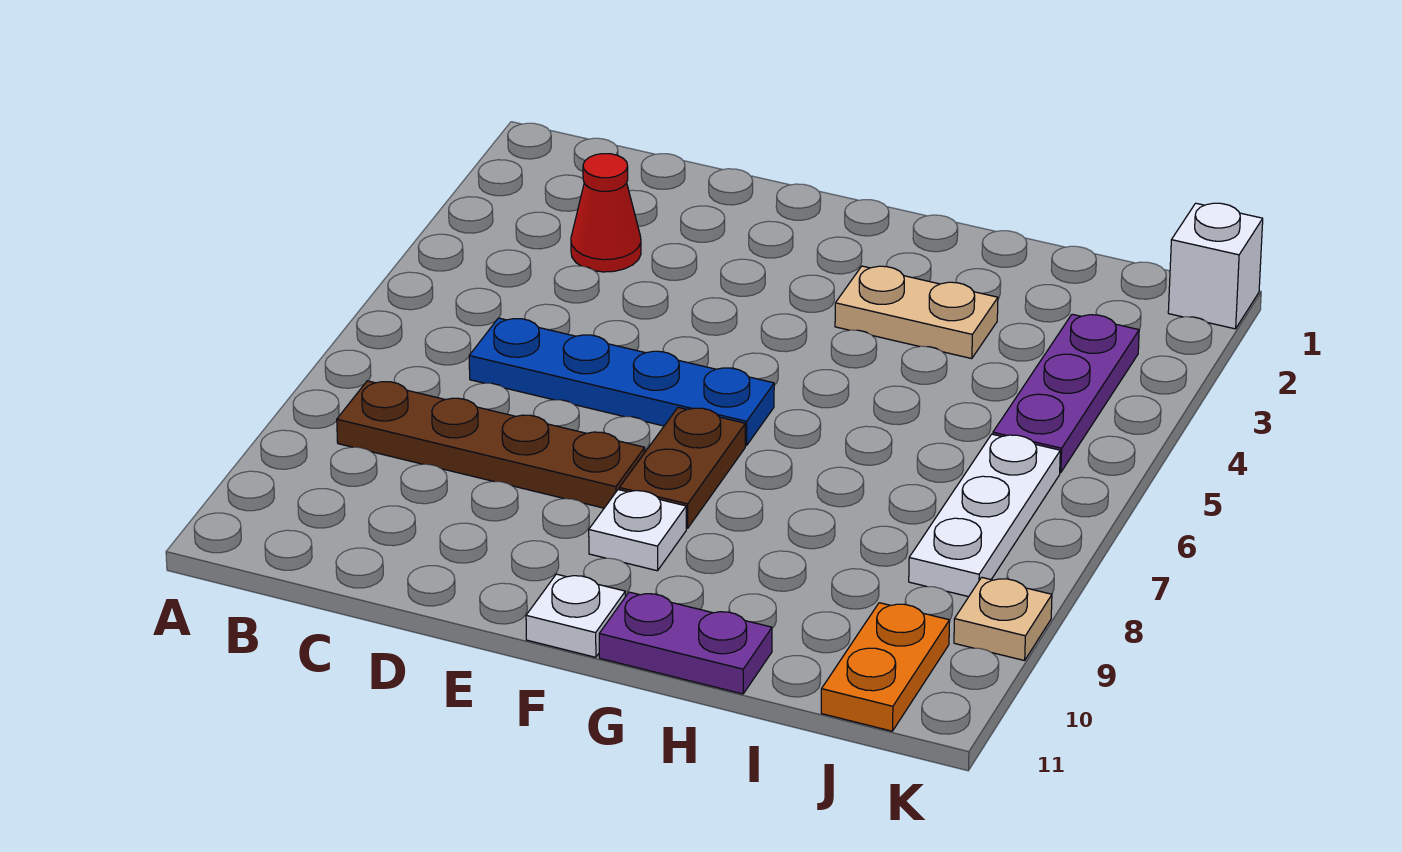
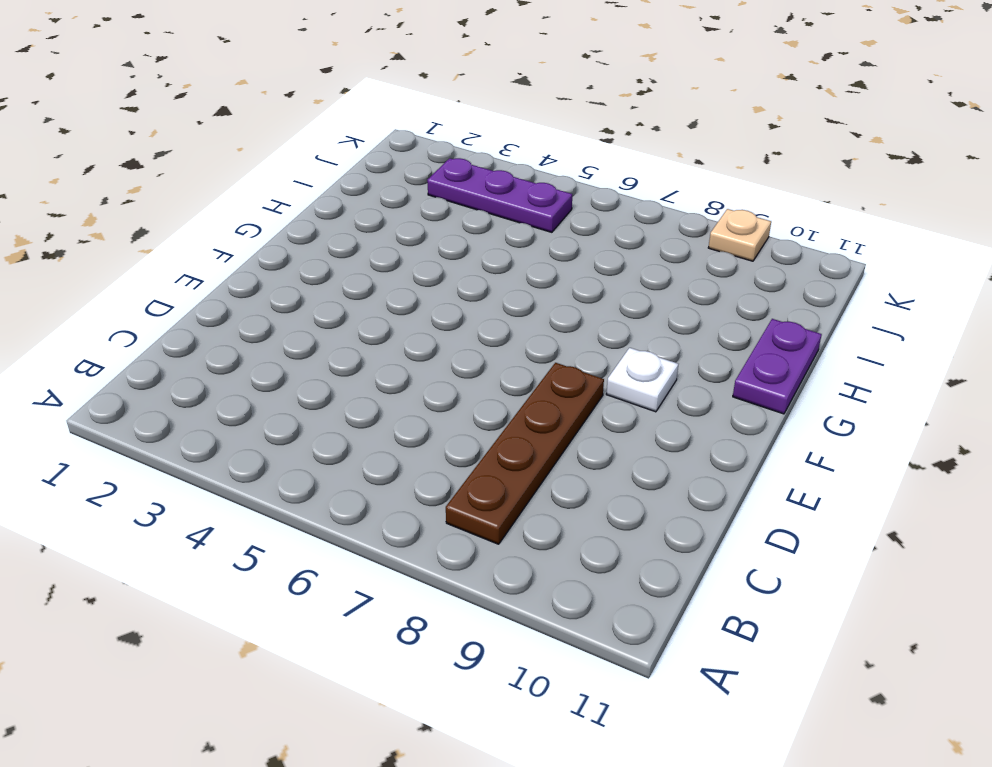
none -> red cone C3 level 1
none -> blue plate C6:F6 level 1
none -> brown plate F7:F8 level 1

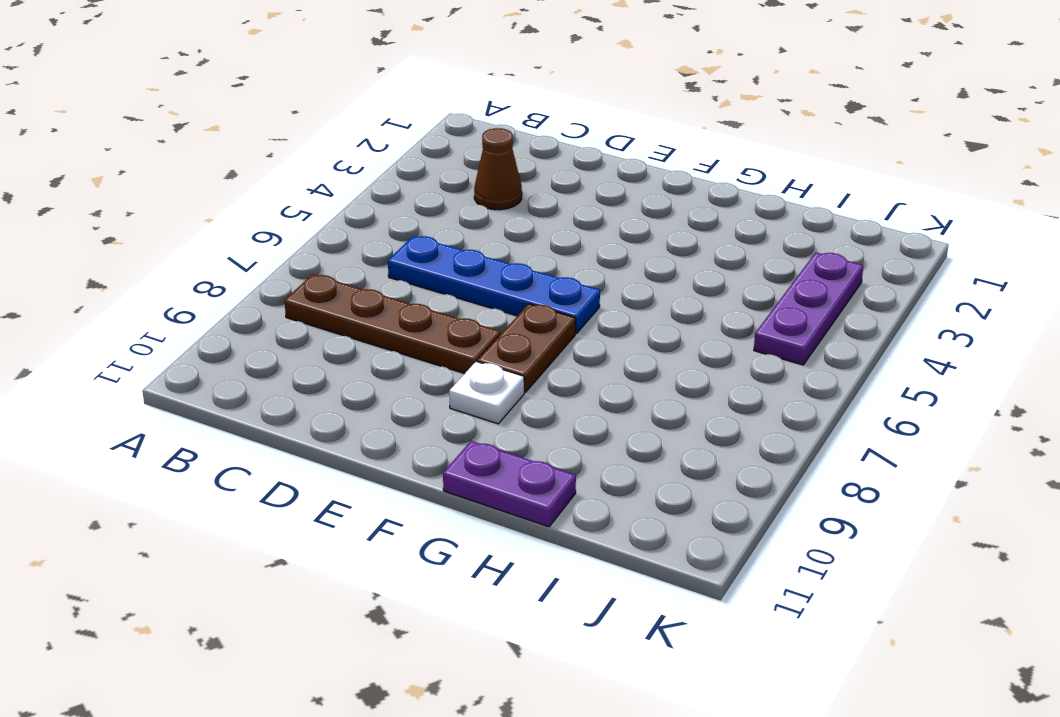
brown cone C3 level 1 -> red cone C3 level 1
none -> white plate F11 level 1
none -> tan plate G3:H3 level 1
none -> white plate J6:J8 level 1

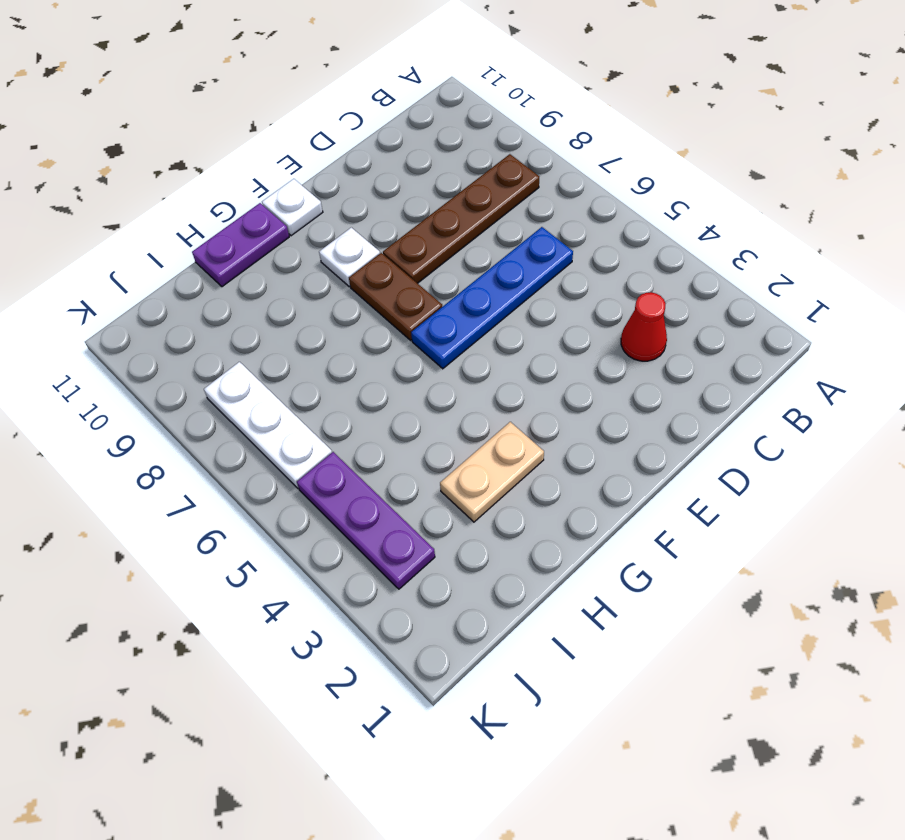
none -> orange plate J10:J11 level 1
none -> white brick K1 level 1
none -> tan plate K9 level 1

